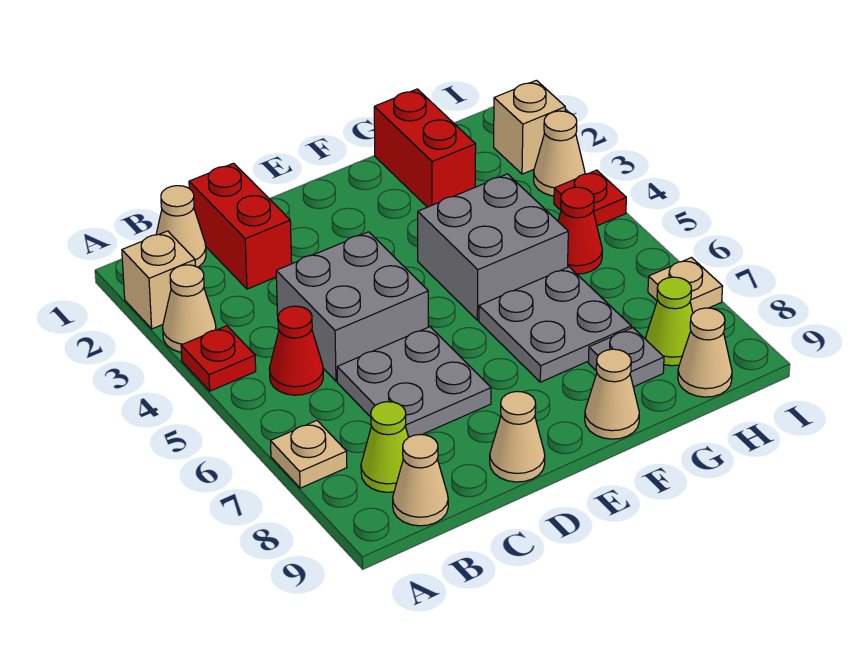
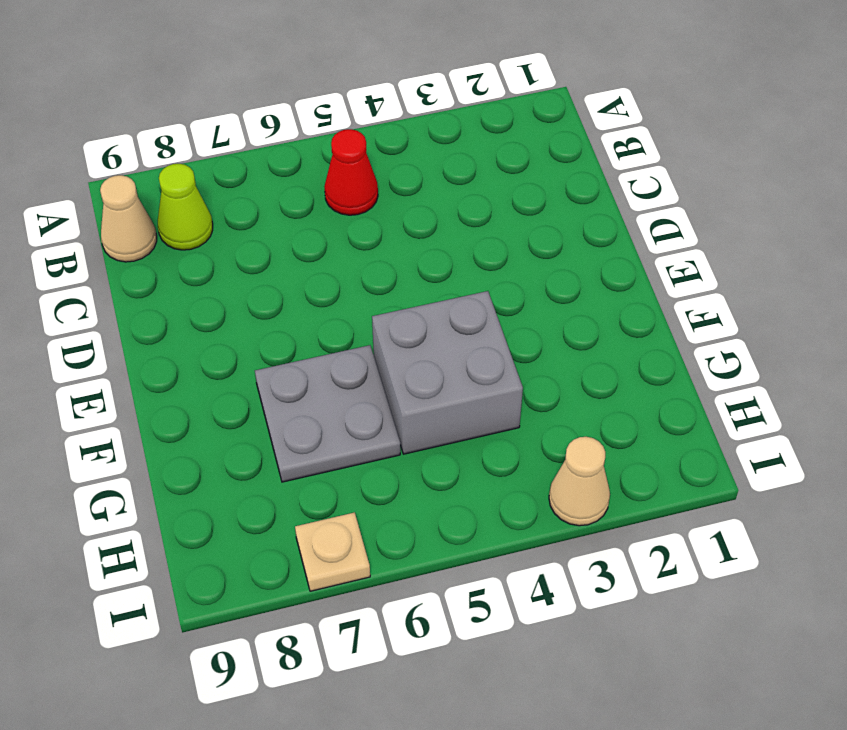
none -> tan brick A2 level 1
none -> tan cone A3 level 1
none -> red plate A4 level 1

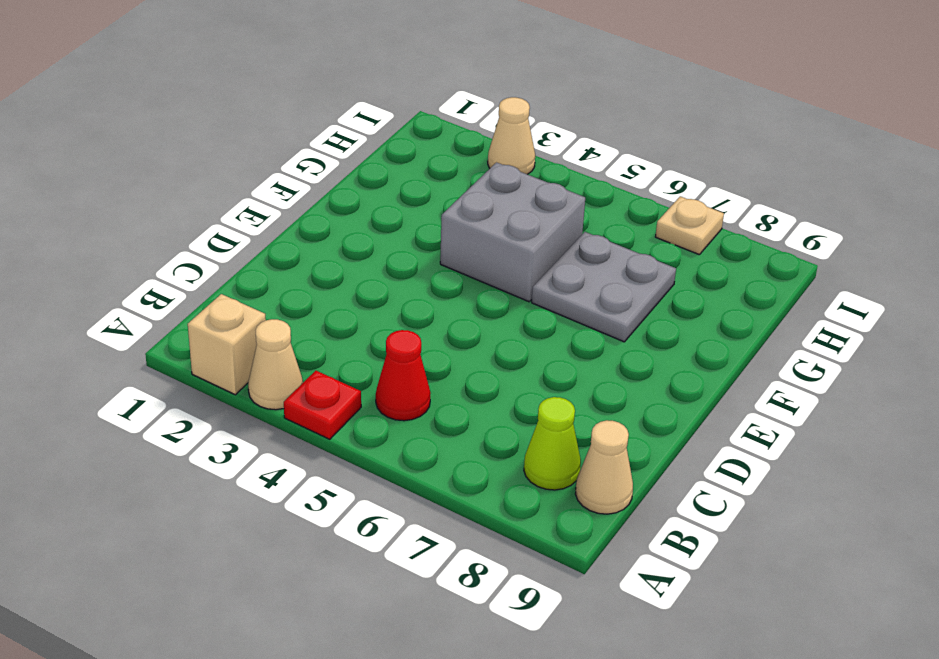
none -> tan plate A7 level 1
none -> tan cone B1 level 1
none -> red brick C1:C2 level 1

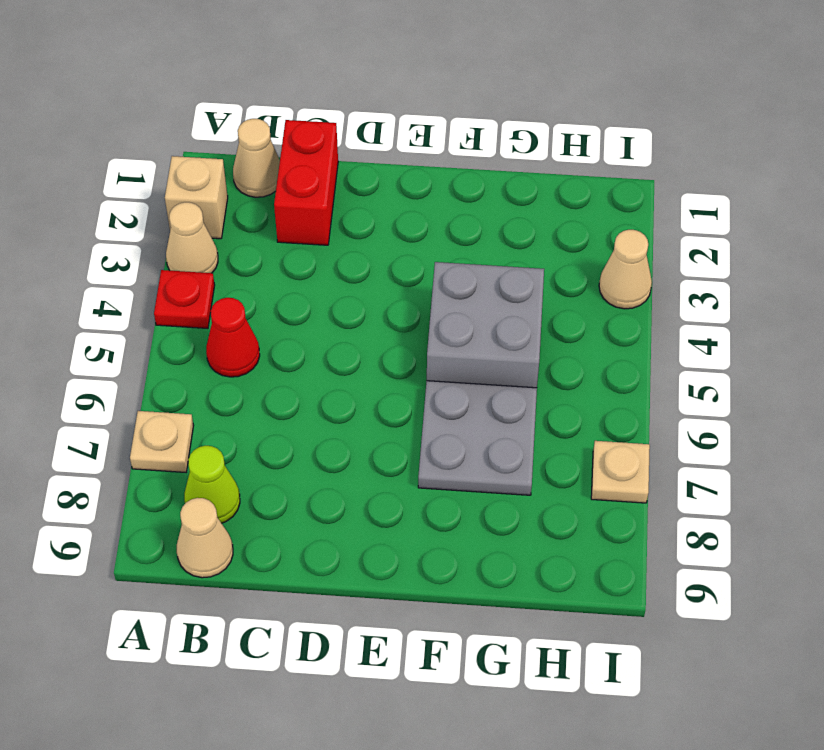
none -> grey brick C4:D5 level 1
none -> grey plate C6:D7 level 1
none -> tan cone D9 level 1

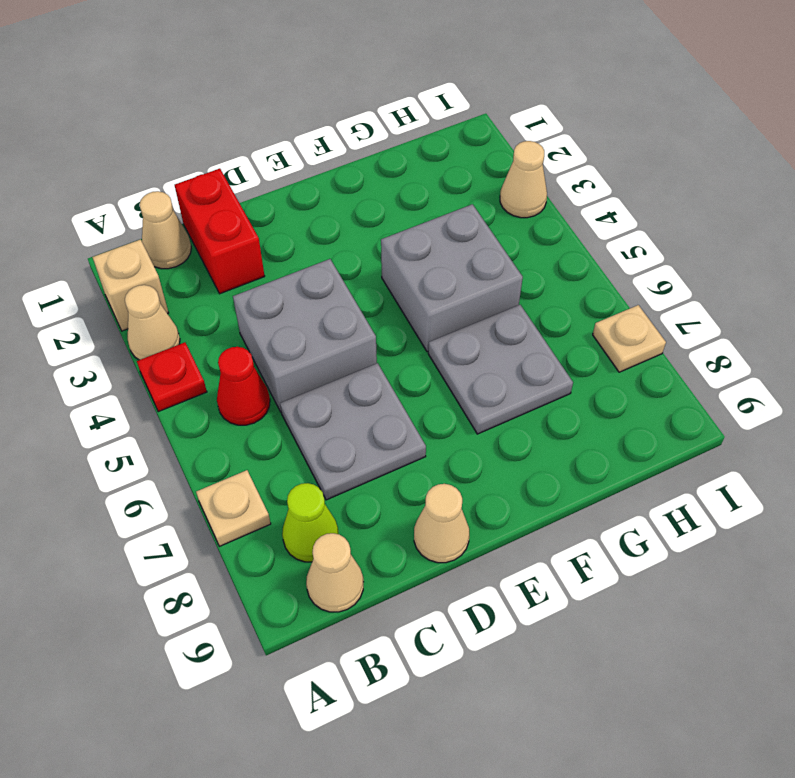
none -> tan cone F9 level 1
none -> red brick G1:G2 level 1
none -> grey plate G8 level 1

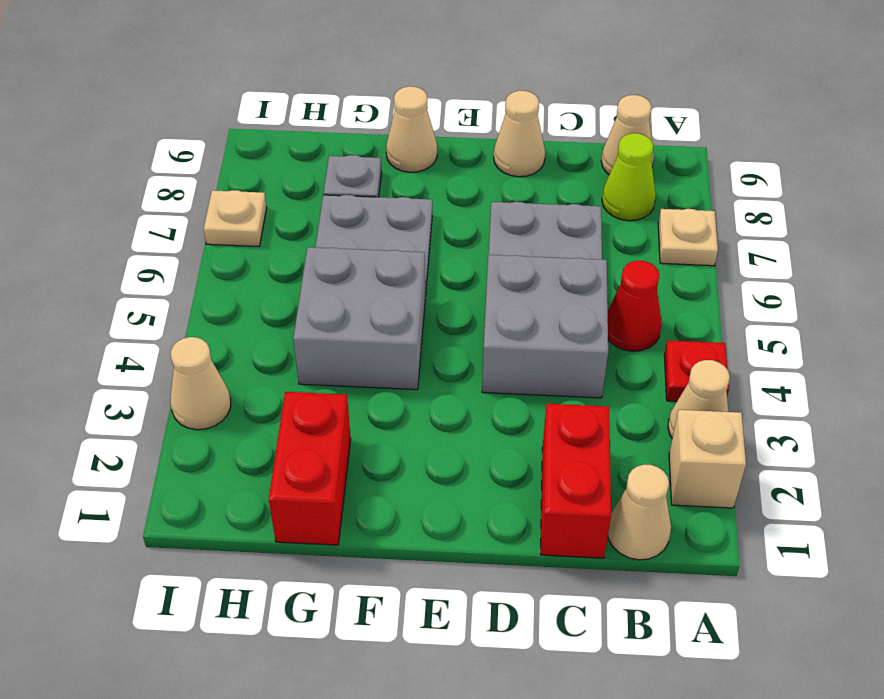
none -> red cone H5 level 1
none -> lime cone H8 level 1
none -> tan cone H9 level 1

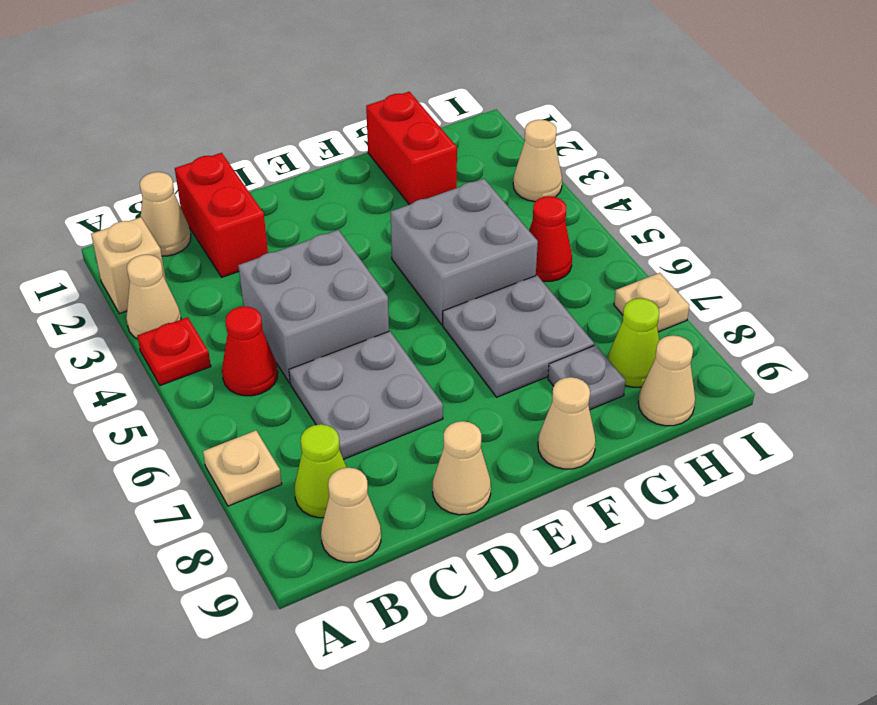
none -> tan brick I2 level 1
none -> red plate I4 level 1

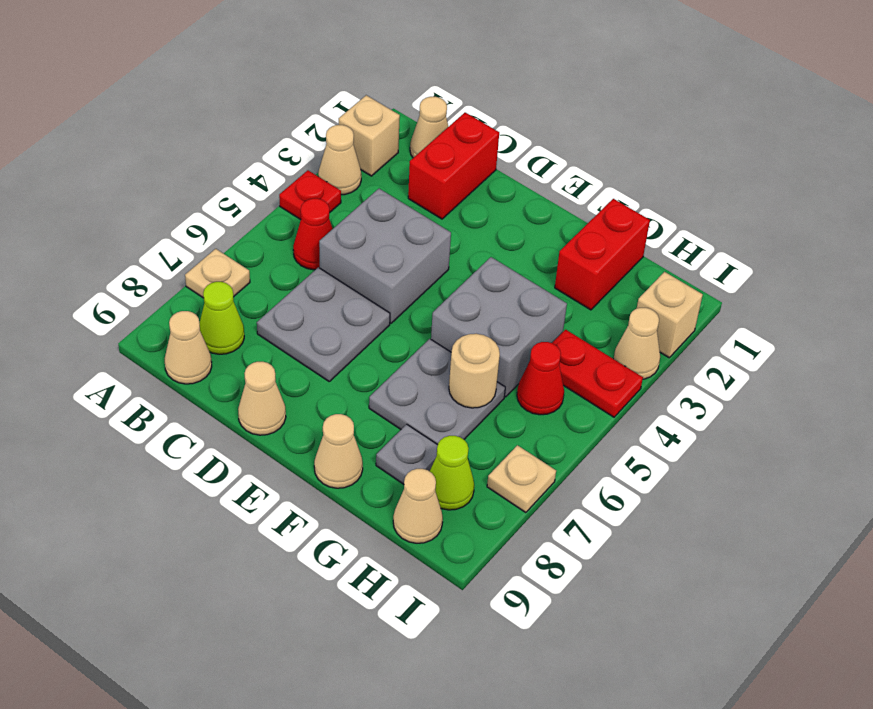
tan round brick G6 level 2 -> none
red plate H4:I4 level 1 -> red plate I4 level 1

